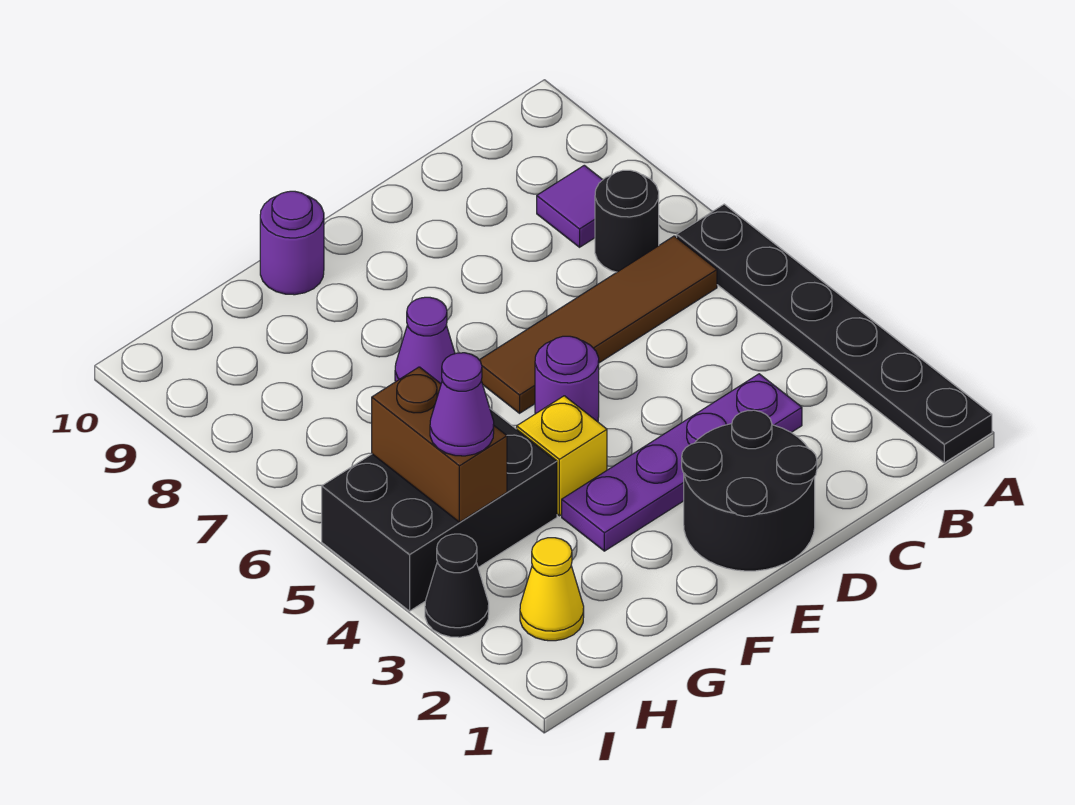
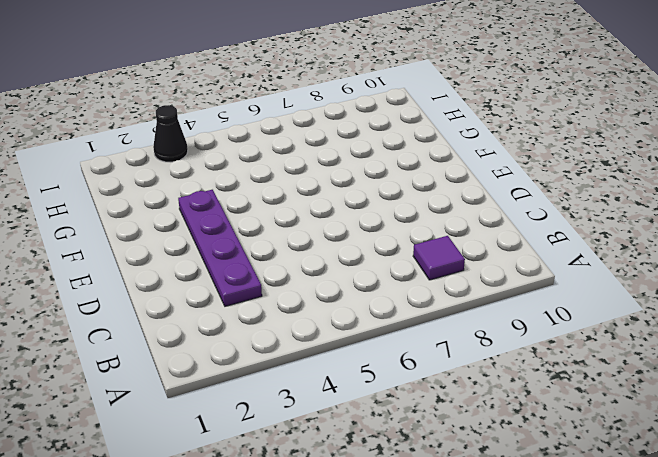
none -> black plate A1:A6 level 1
none -> brown tile B6:E6 level 1
none -> black round brick B7 level 1

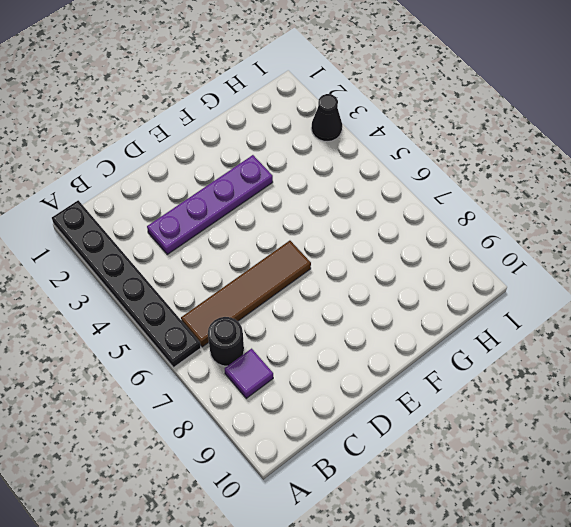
none -> black round brick D1:E2 level 1
none -> purple round brick E5 level 1
none -> yellow brick F4 level 1

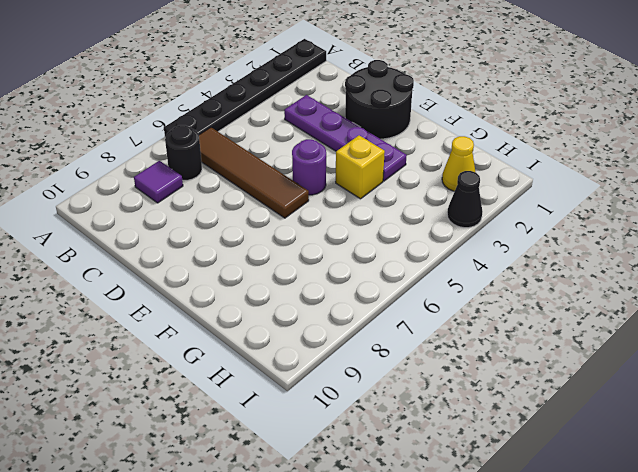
none -> purple cone F7 level 1
none -> purple round brick F10 level 1
none -> black brick G4:I5 level 1

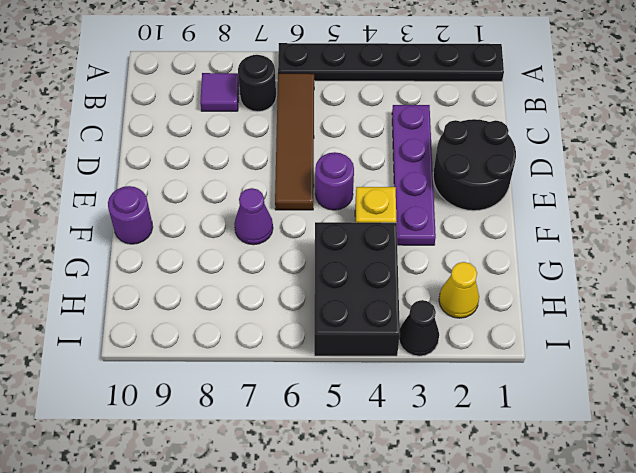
none -> brown brick H4:H5 level 2
none -> purple cone H4 level 3

